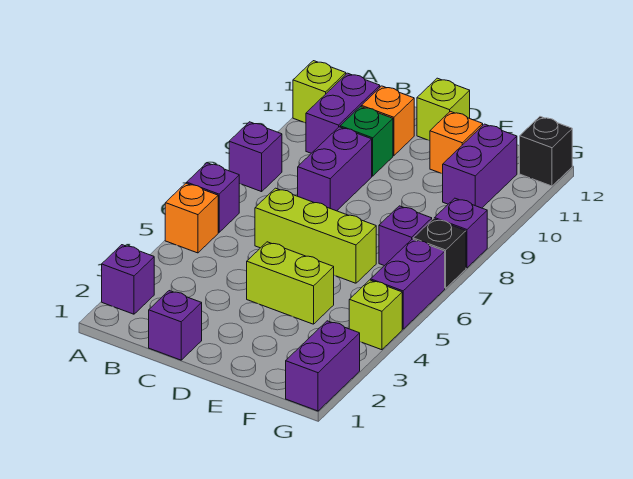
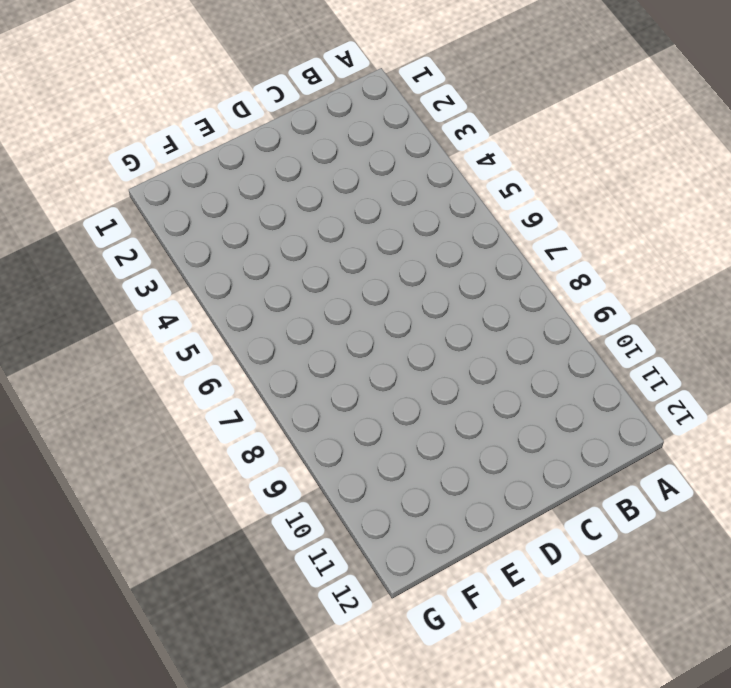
none -> purple brick A2 level 1
none -> orange brick A5 level 1
none -> purple brick A6 level 1

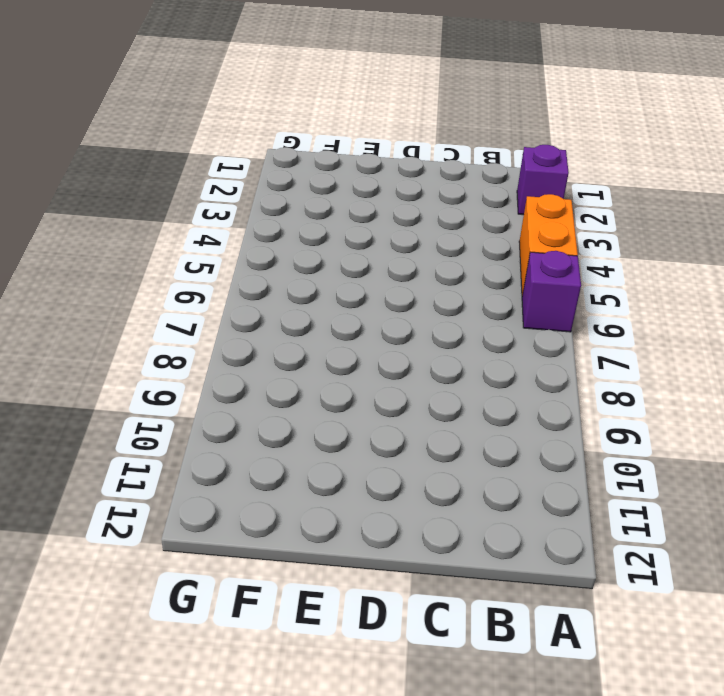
orange brick A4:A5 level 1 -> orange brick A5 level 1
none -> purple brick A8 level 1
none -> lime brick A11 level 1
none -> purple brick B10:B11 level 1

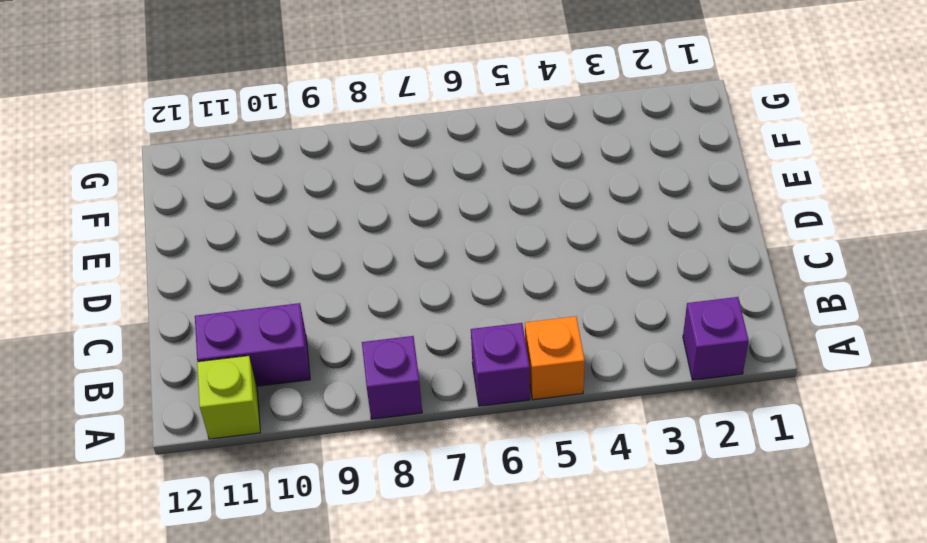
none -> purple brick C1 level 1
none -> lime brick C6:E6 level 1
none -> purple brick C8:C9 level 1

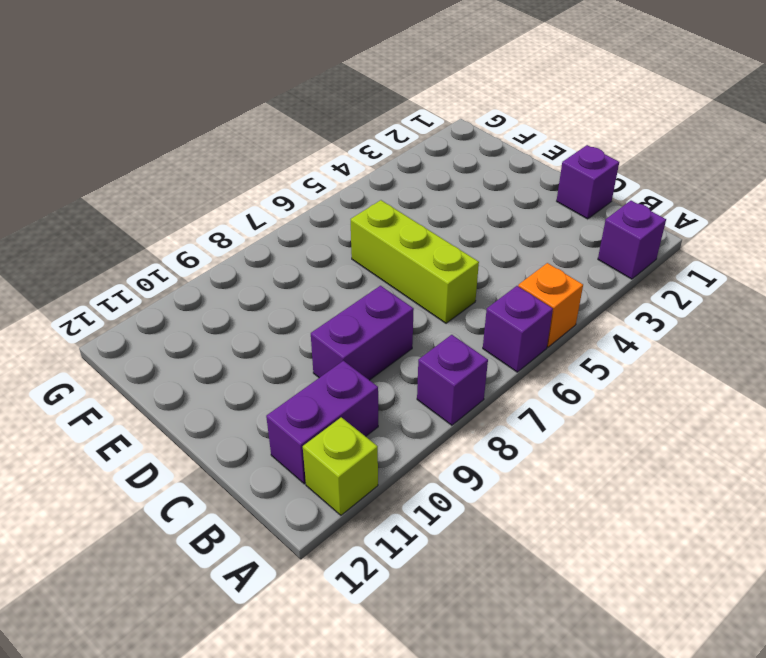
none -> green brick C10 level 1
none -> orange brick C11 level 1
none -> lime brick D4:E4 level 1

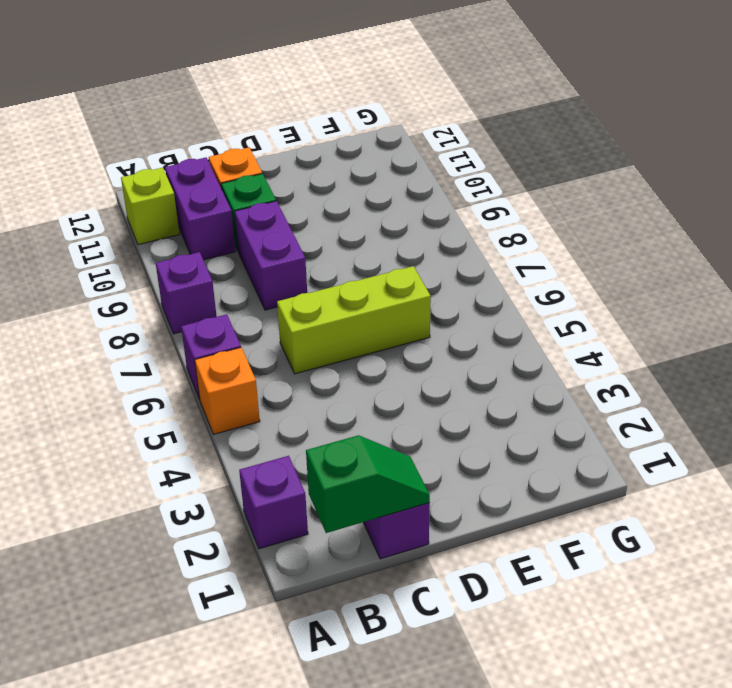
green slope B1:C1 level 2 top B -> none
none -> lime brick D4:E4 level 1
none -> lime brick D12 level 1
none -> orange brick E11 level 1

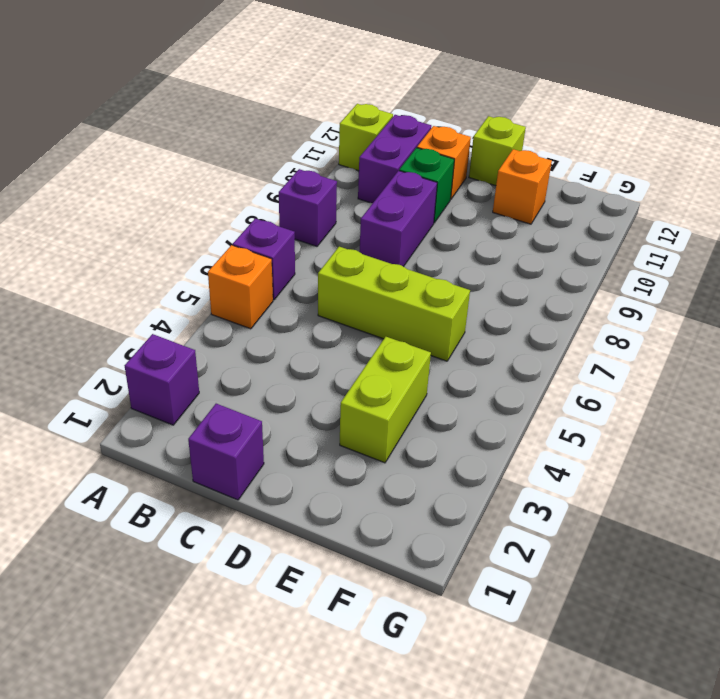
lime brick E3:E4 level 1 -> lime brick D4:E4 level 1
none -> purple brick F7 level 1
none -> purple brick F10:F11 level 1
none -> purple brick G1:G2 level 1

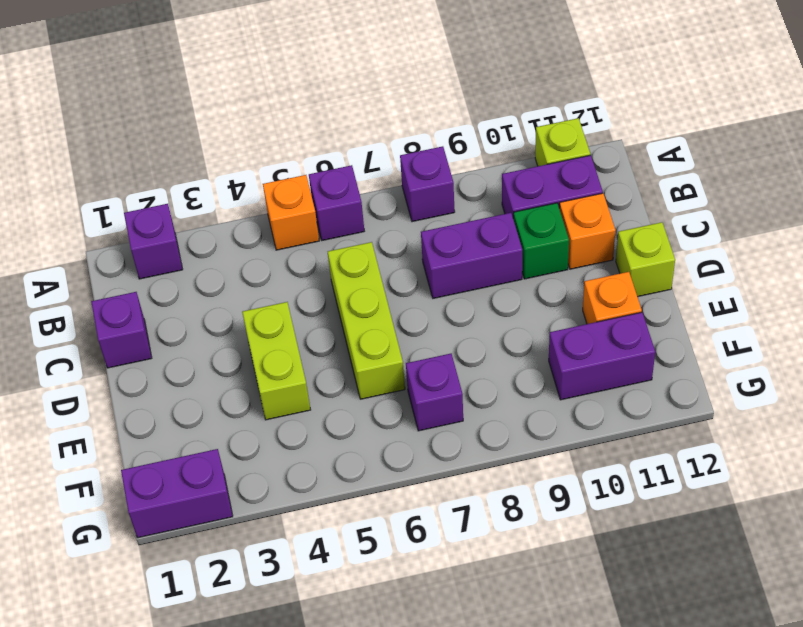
none -> lime brick G4 level 1
none -> purple brick G5:G6 level 1
none -> black brick G7 level 1

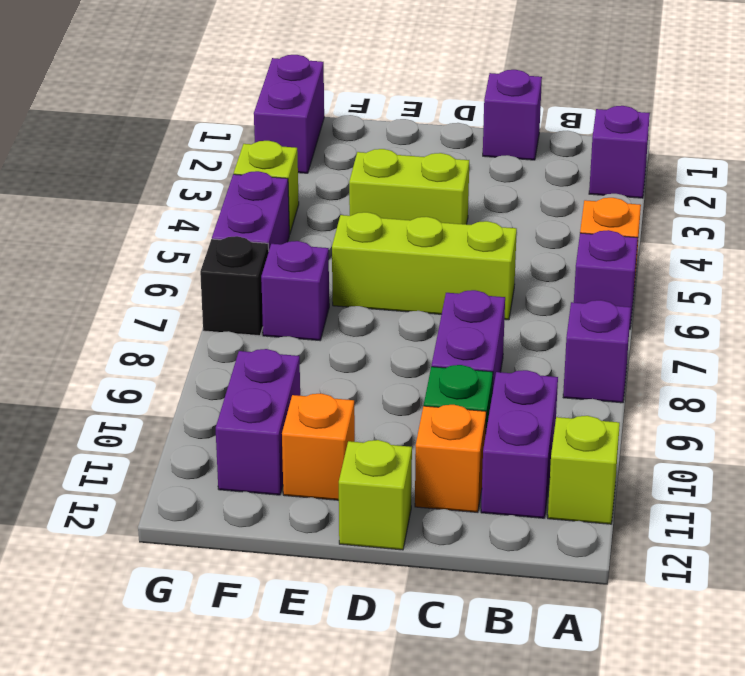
none -> purple brick G8 level 1
none -> black brick G12 level 1

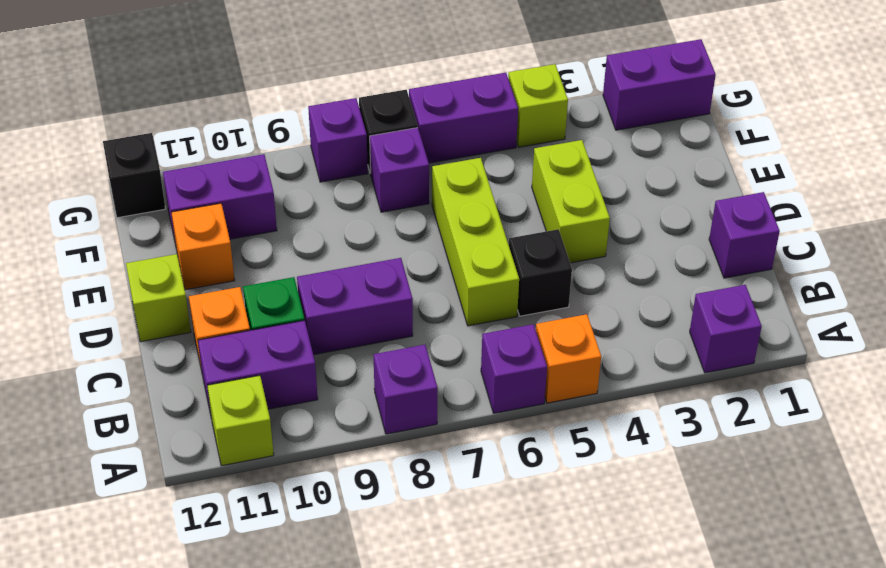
black brick C5 level 1 -> none

